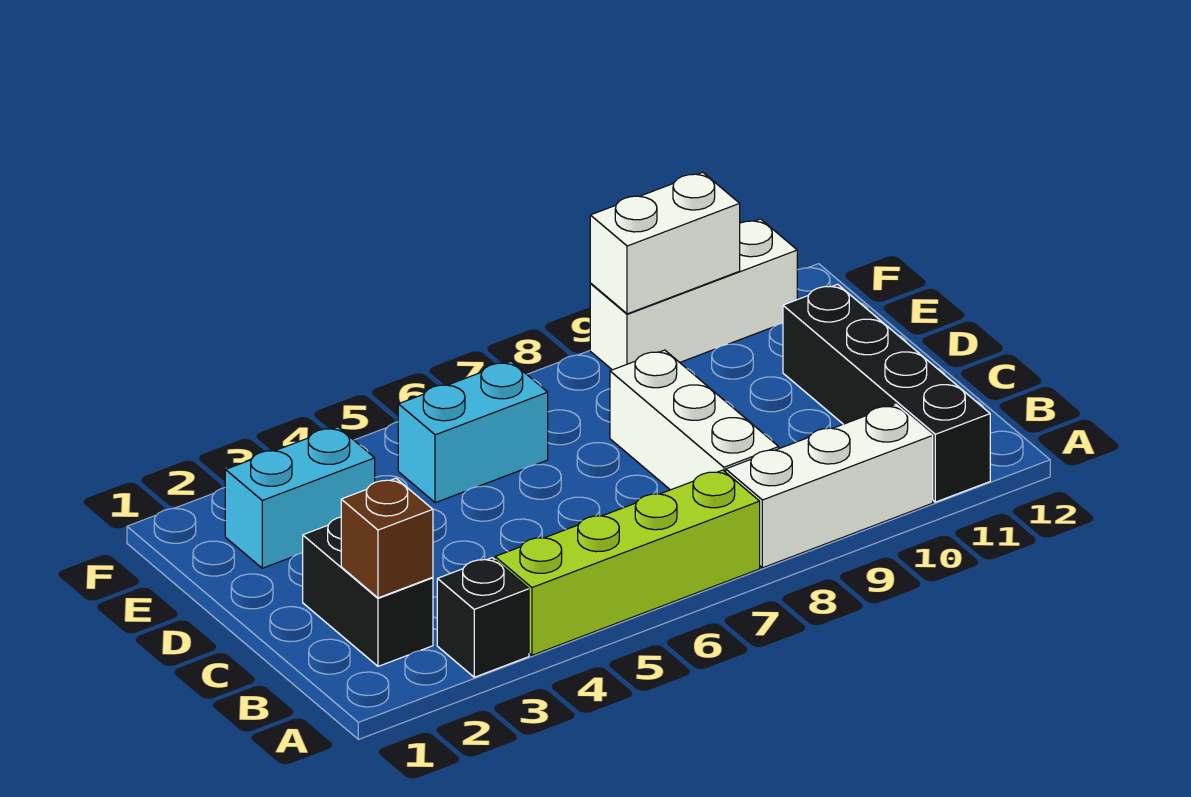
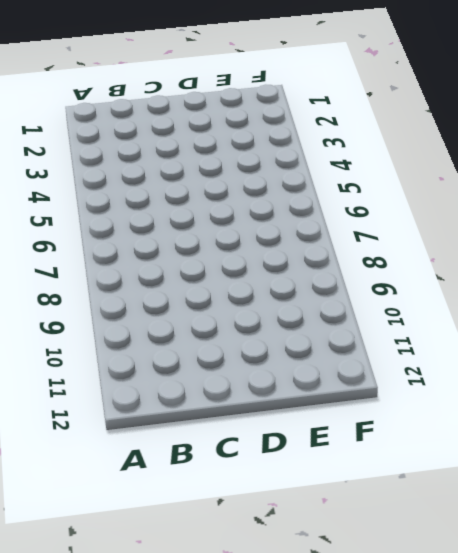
none -> black brick A3 level 1
none -> lime brick A4:A7 level 1

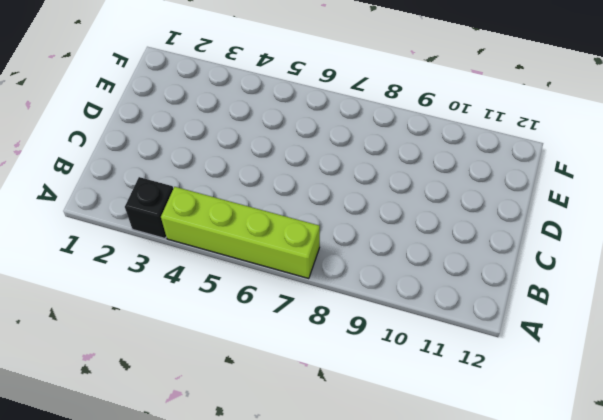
none -> white brick A8:A10 level 1
none -> black brick A11:D11 level 1

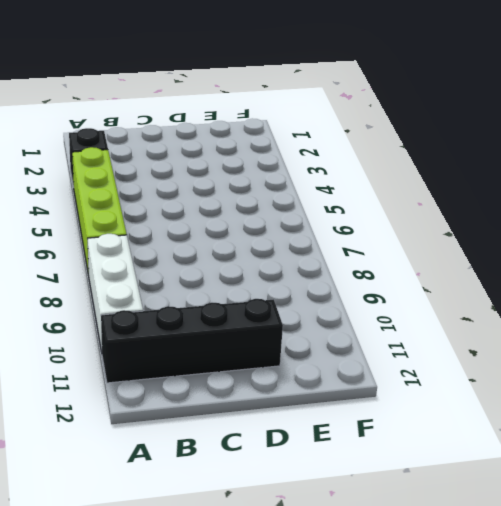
none -> black brick B2:C2 level 1
none -> white brick B8:D8 level 1

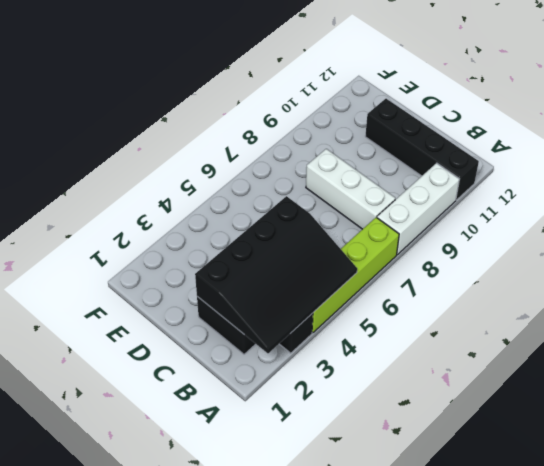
black slope A2:C5 level 2 top C -> brown brick B2 level 2
none -> cyan brick E2:E3 level 1
none -> cyan brick E5:E6 level 1

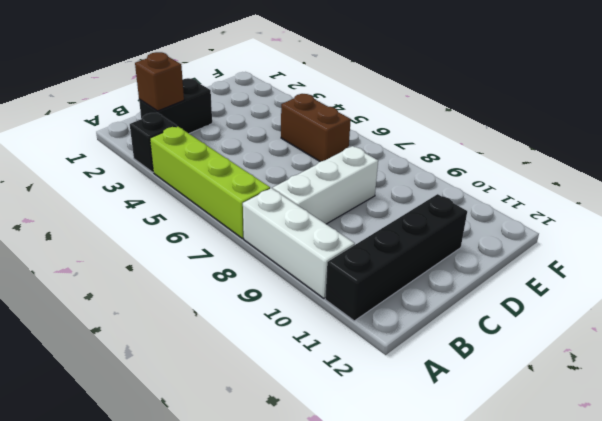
brown brick E5:E6 level 1 -> cyan brick E5:E6 level 1
none -> cyan brick E2:E3 level 1
none -> white brick F9:F11 level 1

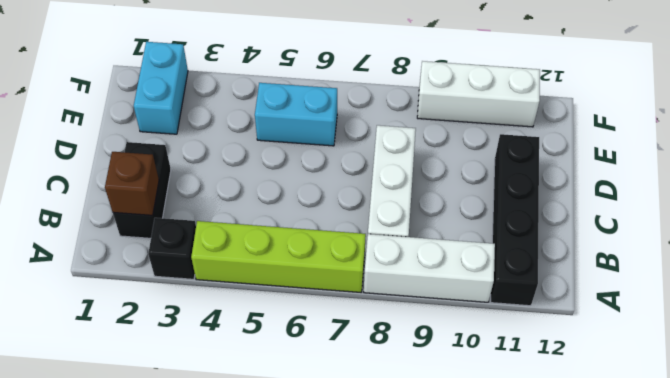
cyan brick E2:F2 level 1 -> cyan brick E2:E3 level 1
none -> white brick F9:F10 level 2

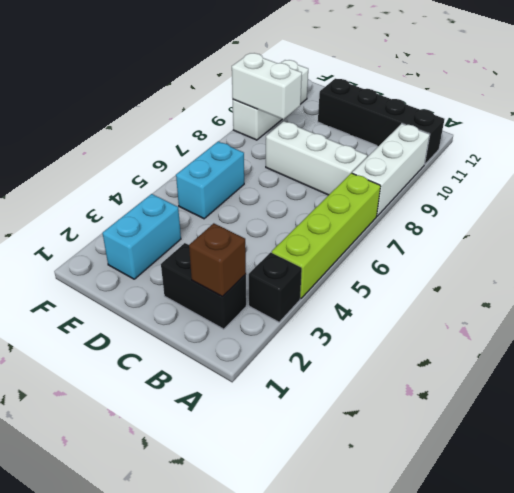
white brick E9:F9 level 2 -> white brick F9:F10 level 2

